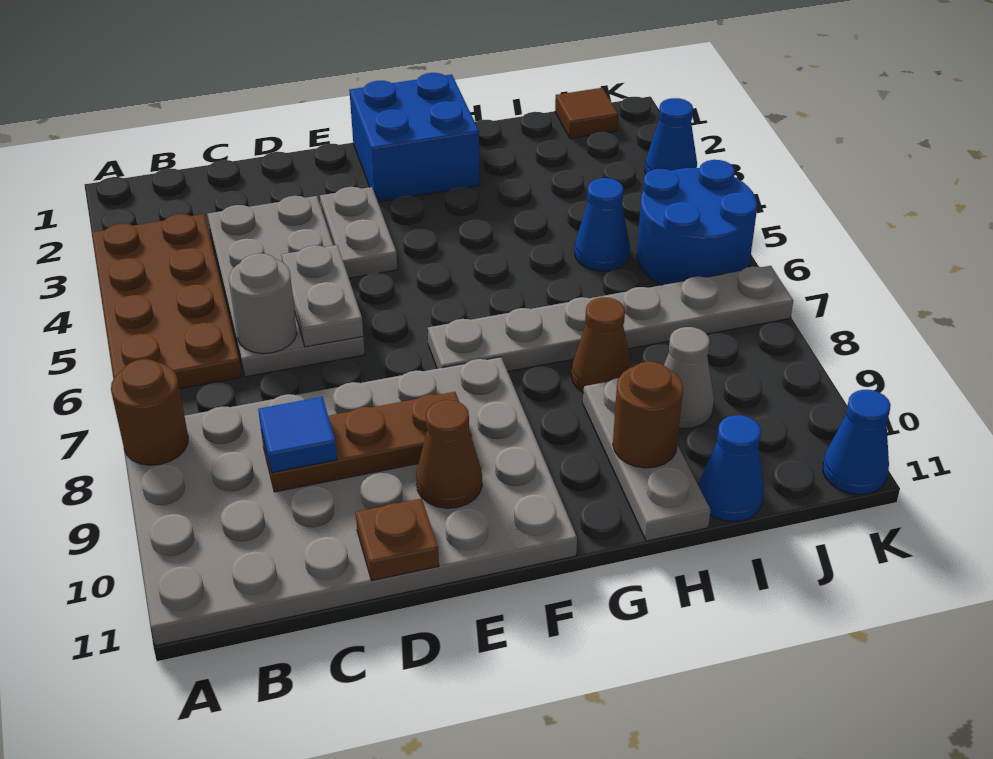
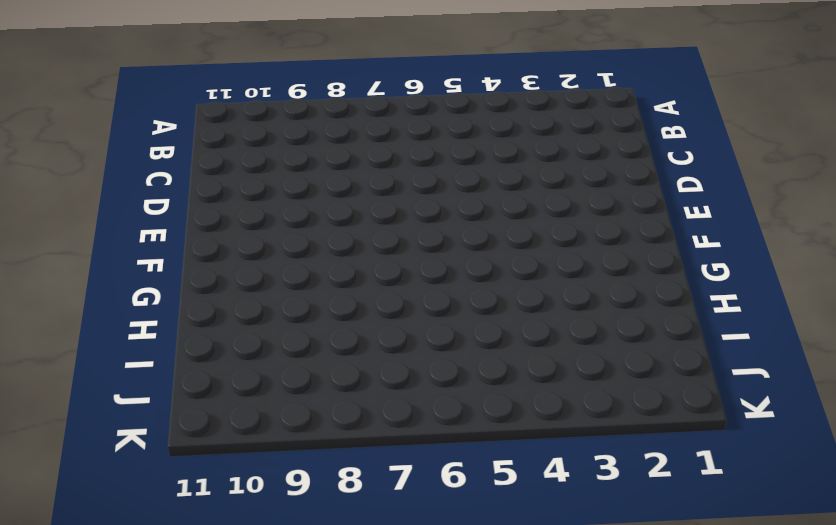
none -> brown plate A3:B6 level 1
none -> grey plate A8:F11 level 1
none -> grey plate C3:D6 level 1

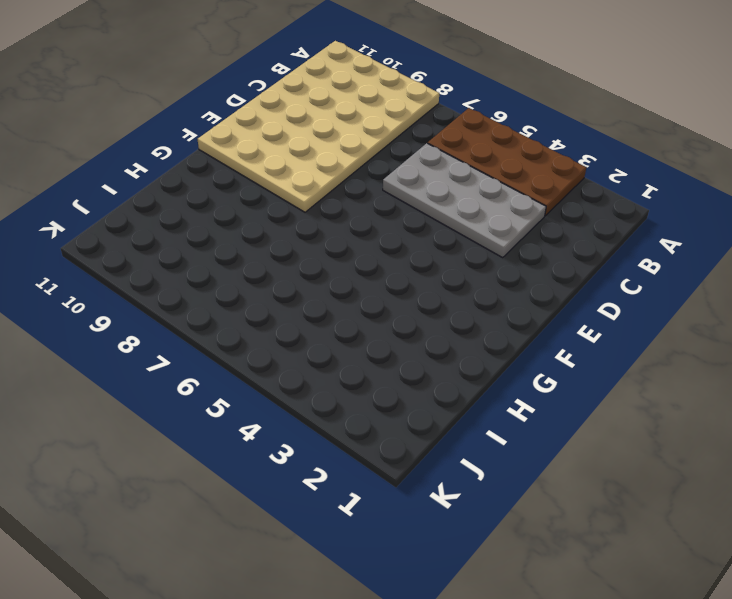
tan plate A8:F11 level 1 -> grey plate A8:F11 level 1
none -> grey plate E3:E4 level 1
none -> blue brick F1:G2 level 1
none -> grey plate F7:K7 level 1

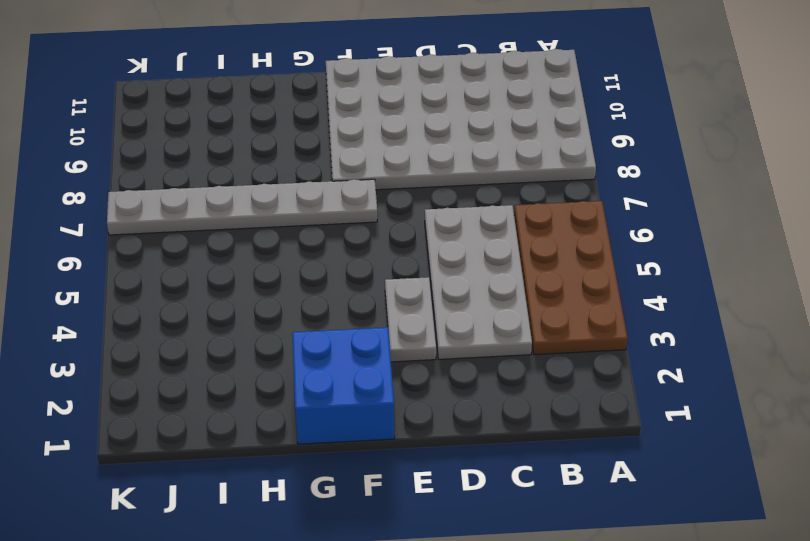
none -> brown cone H8 level 1
none -> grey plate H9:H11 level 1
none -> blue cone I5 level 1

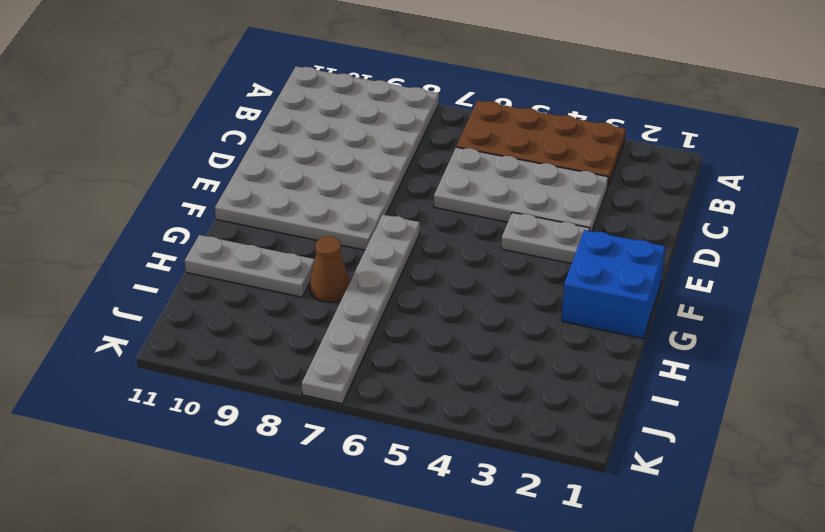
none -> blue cone I5 level 1
none -> grey cone I9 level 1
none -> blue cone I11 level 1

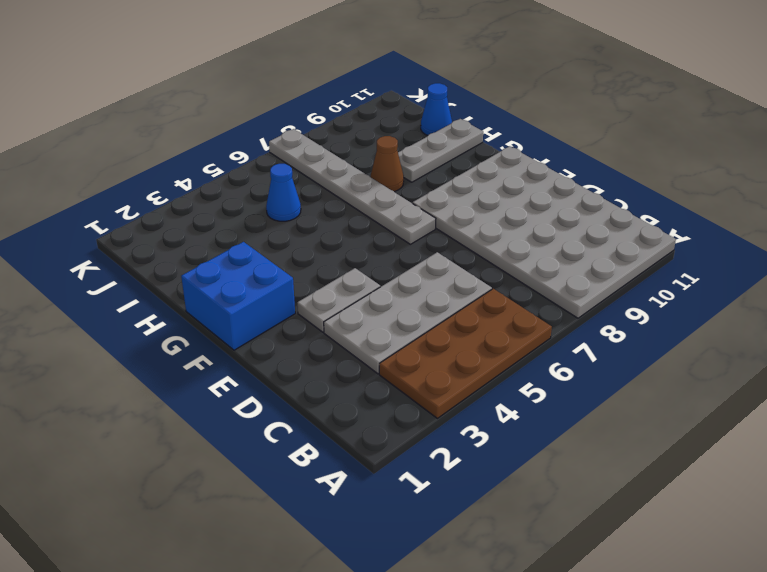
none -> grey cone I9 level 1
none -> brown tile J1 level 1
none -> blue round brick J5:K6 level 1

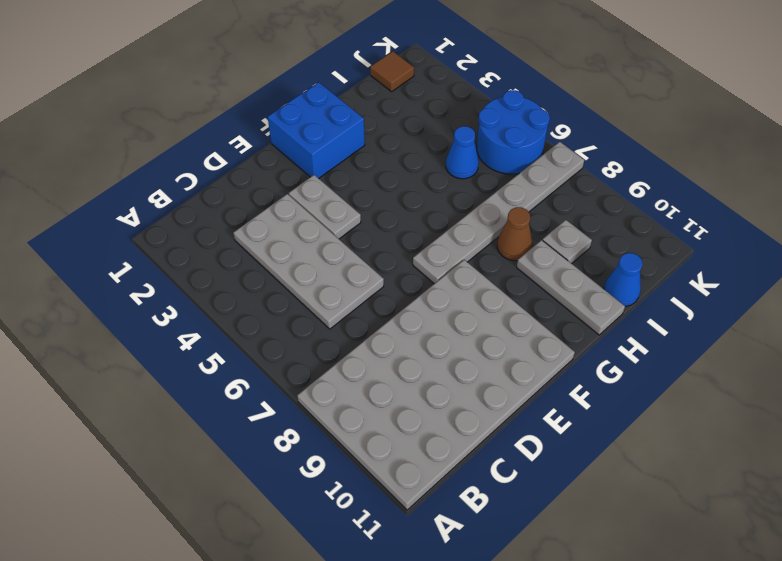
grey plate I9 level 1 -> grey cone I9 level 1
none -> brown plate A3:B6 level 1
none -> blue cone K3 level 1
none -> blue cone K11 level 1

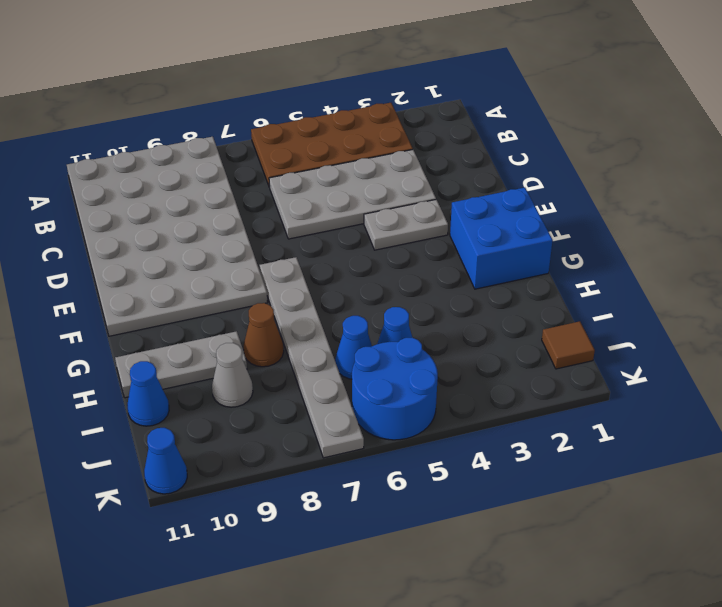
blue cone I6 level 1 -> blue cone K3 level 1
none -> brown round brick A8 level 2
none -> grey round brick C6 level 2
none -> brown plate C9:E9 level 2

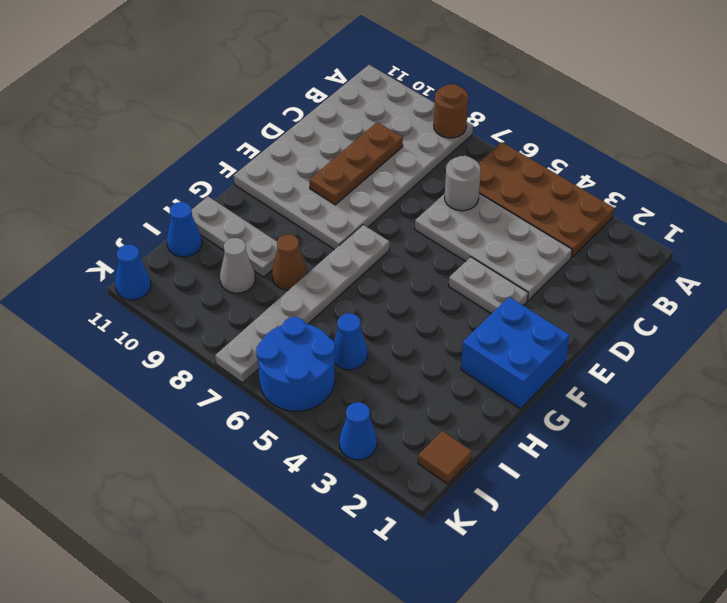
none -> grey plate D5:D6 level 2
none -> brown plate D11 level 2
none -> brown cone E10 level 2

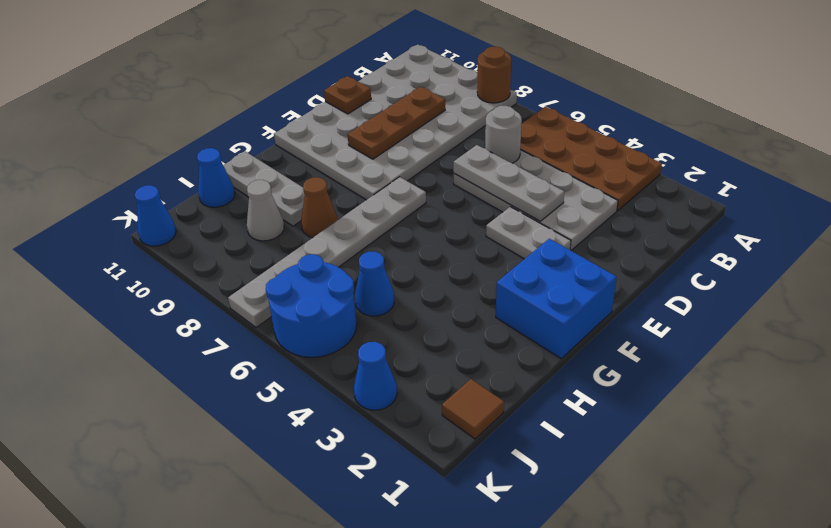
grey plate D4:D6 level 2 -> grey plate D5:D6 level 2
none -> brown cone E10 level 2
none -> brown round brick H10 level 2
none -> blue tile C9 level 3

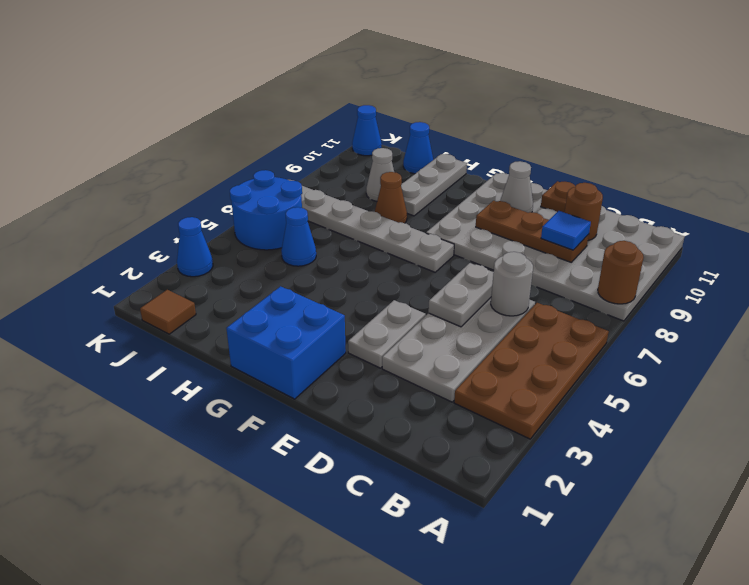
brown round brick C10 level 2 -> brown round brick H10 level 2
grey cone E10 level 2 -> brown cone E10 level 2

